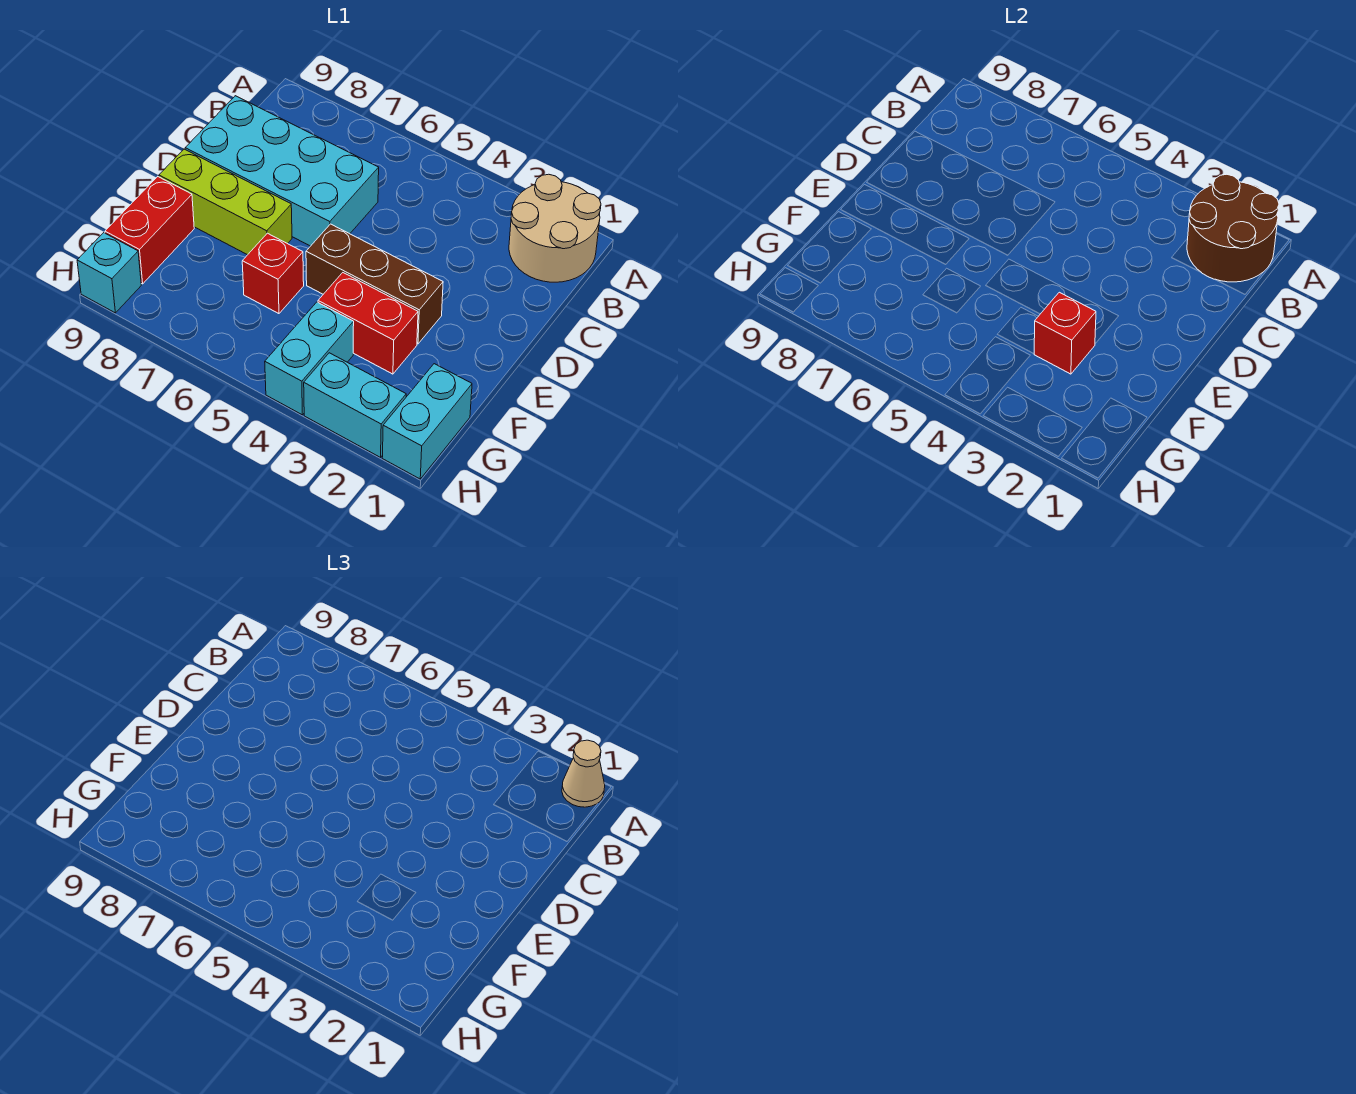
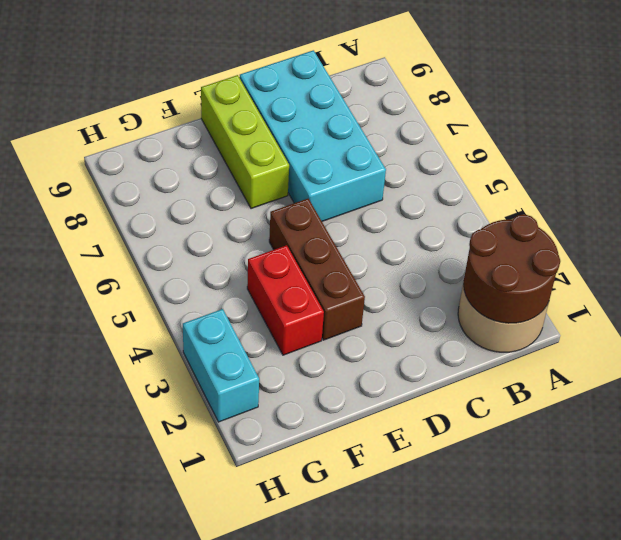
none -> red brick F6 level 1
none -> red brick F9:G9 level 1
none -> cyan brick G1:H1 level 1

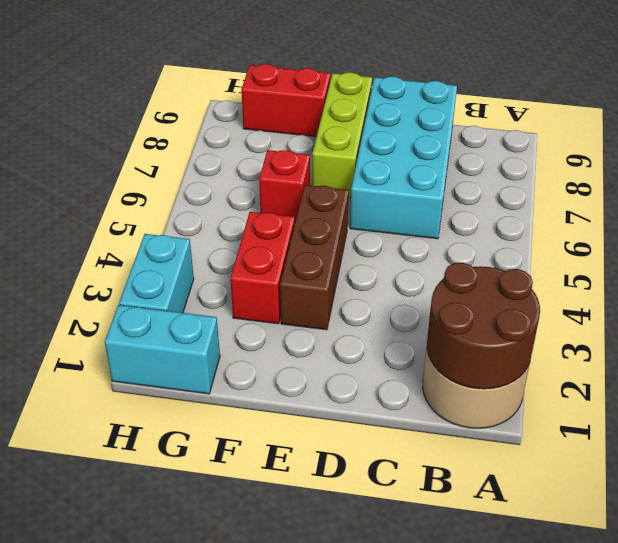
none -> cyan brick G4:H4 level 1
none -> cyan brick H9 level 1
none -> red brick F3 level 2

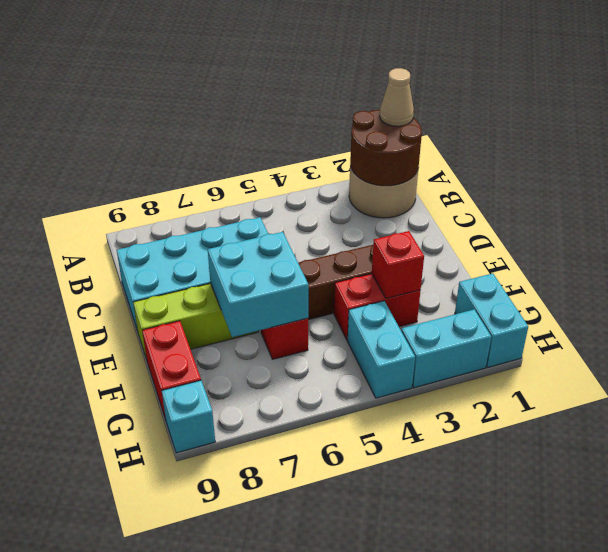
cyan brick E6:F7 level 2 -> none

